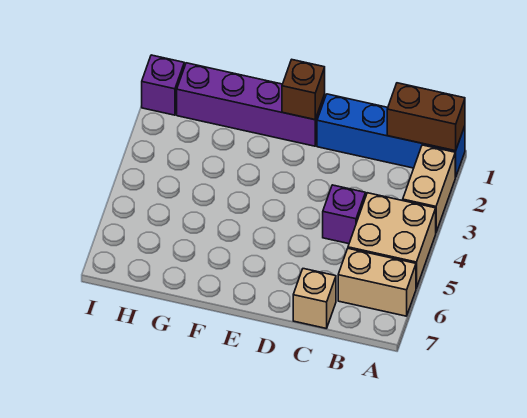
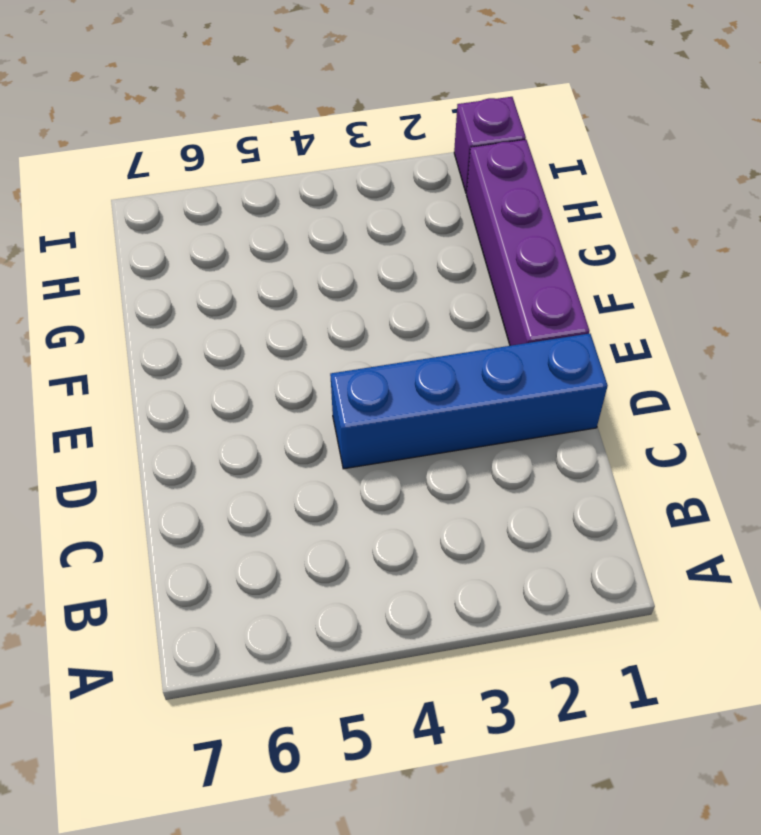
blue brick D1:D4 level 1 -> blue brick A1:D1 level 1
none -> tan brick A2:A3 level 1
none -> tan brick A4:B5 level 1

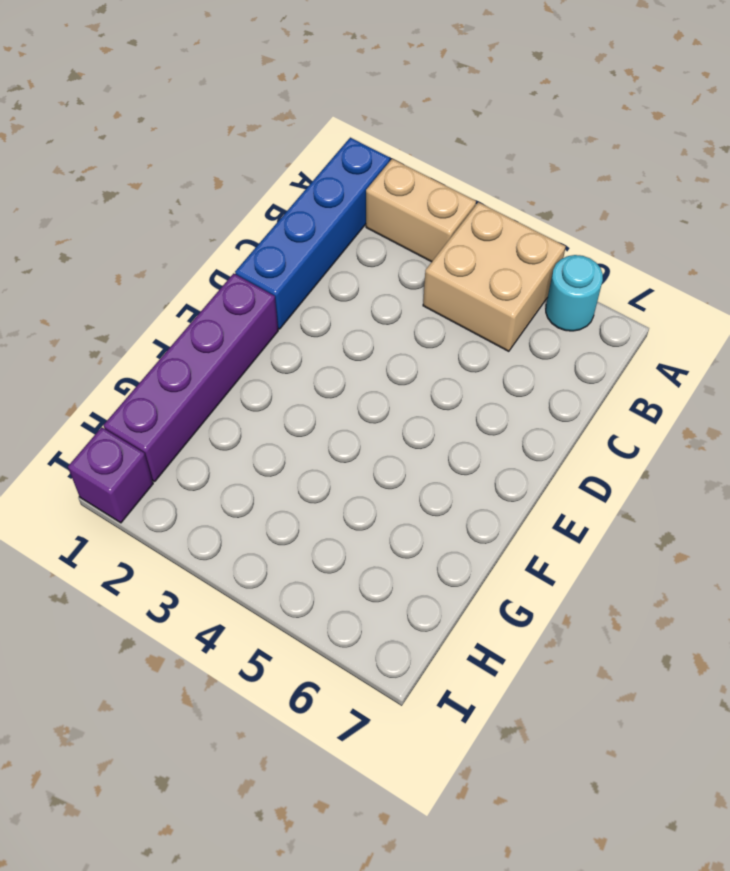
cyan round brick A6 level 1 -> tan brick A6:B6 level 1
none -> purple brick C4 level 1
none -> tan brick C7 level 1

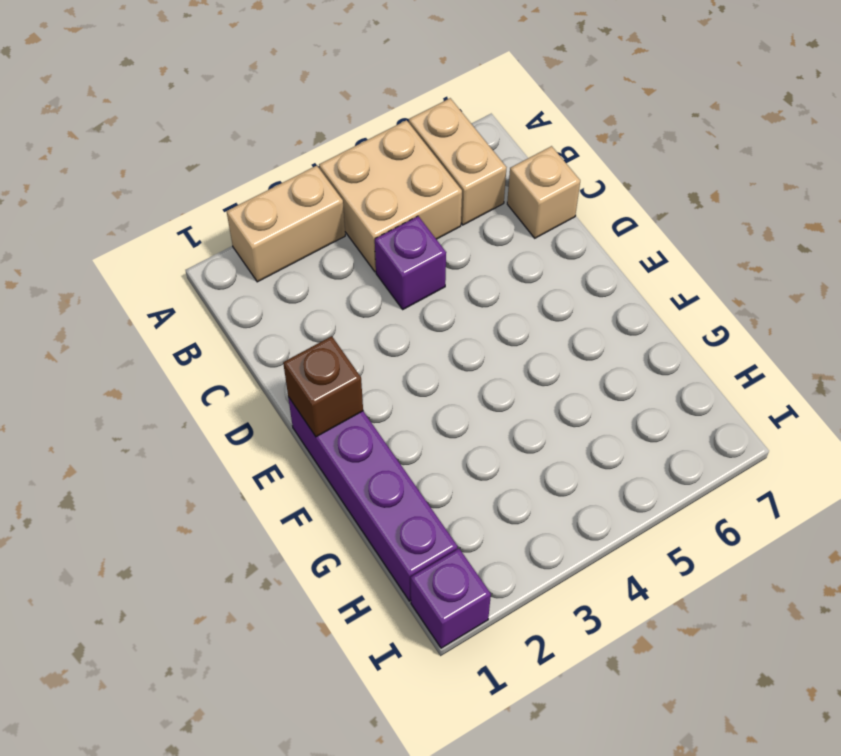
none -> blue brick A1:D1 level 1
none -> brown brick A1:B1 level 2

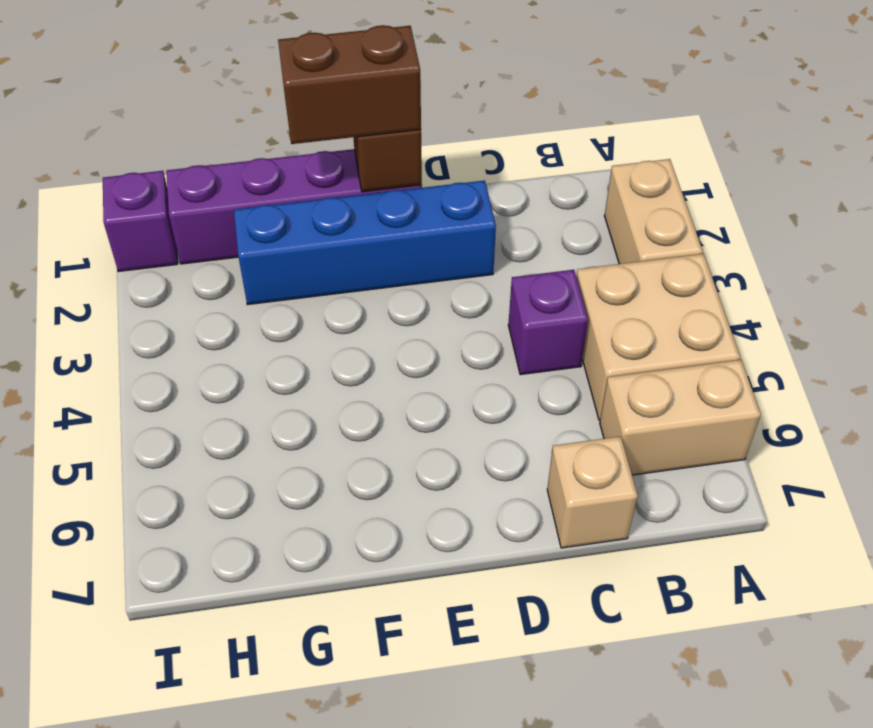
blue brick D2:G2 level 1 -> blue brick A1:D1 level 1
brown brick E1:F1 level 3 -> brown brick A1:B1 level 2

